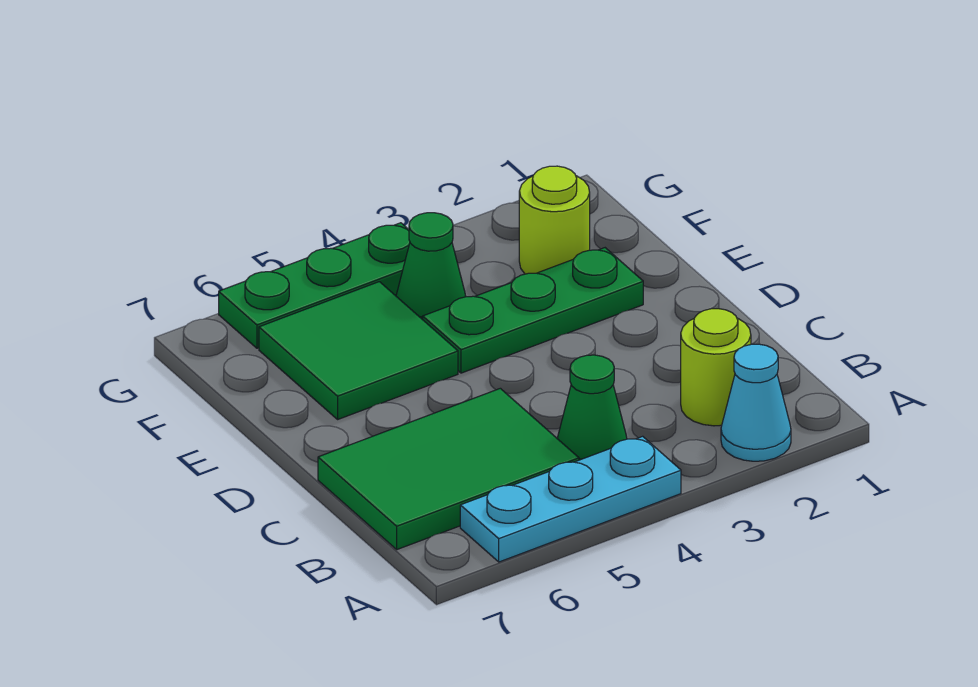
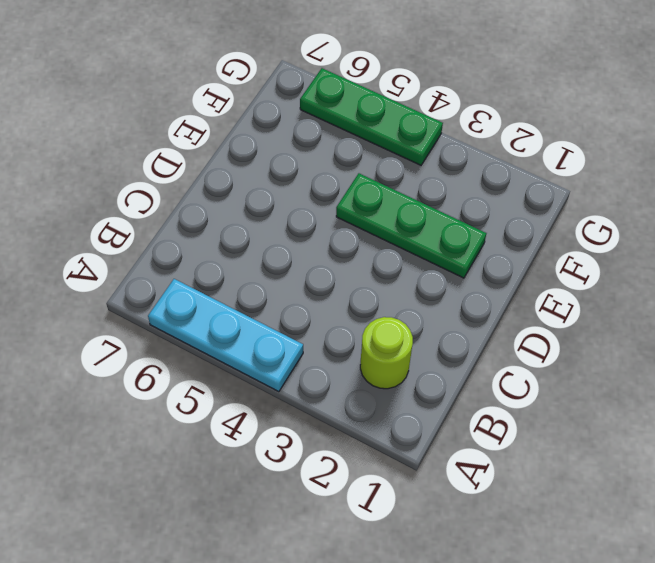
none -> cyan cone A2 level 1
none -> green cone B4 level 1

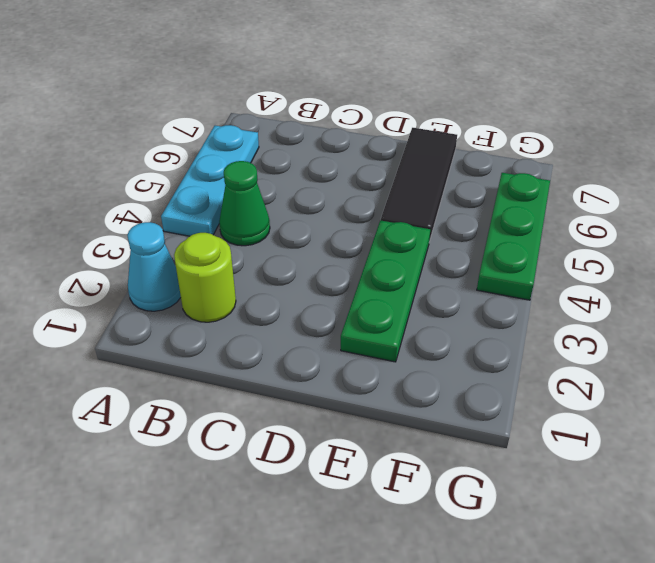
black tile E5:E7 level 1 -> green tile E5:F6 level 1
none -> green tile B5:C7 level 1
none -> lime round brick F2 level 1

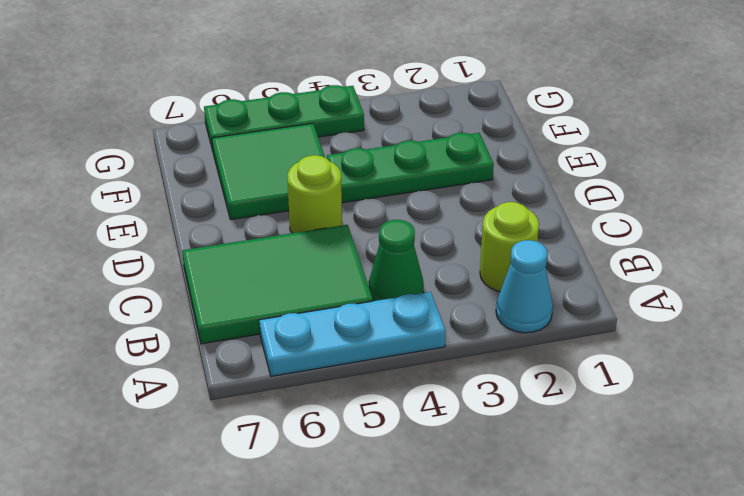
lime round brick D5 level 1 -> lime round brick F2 level 1
none -> green cone F4 level 1

